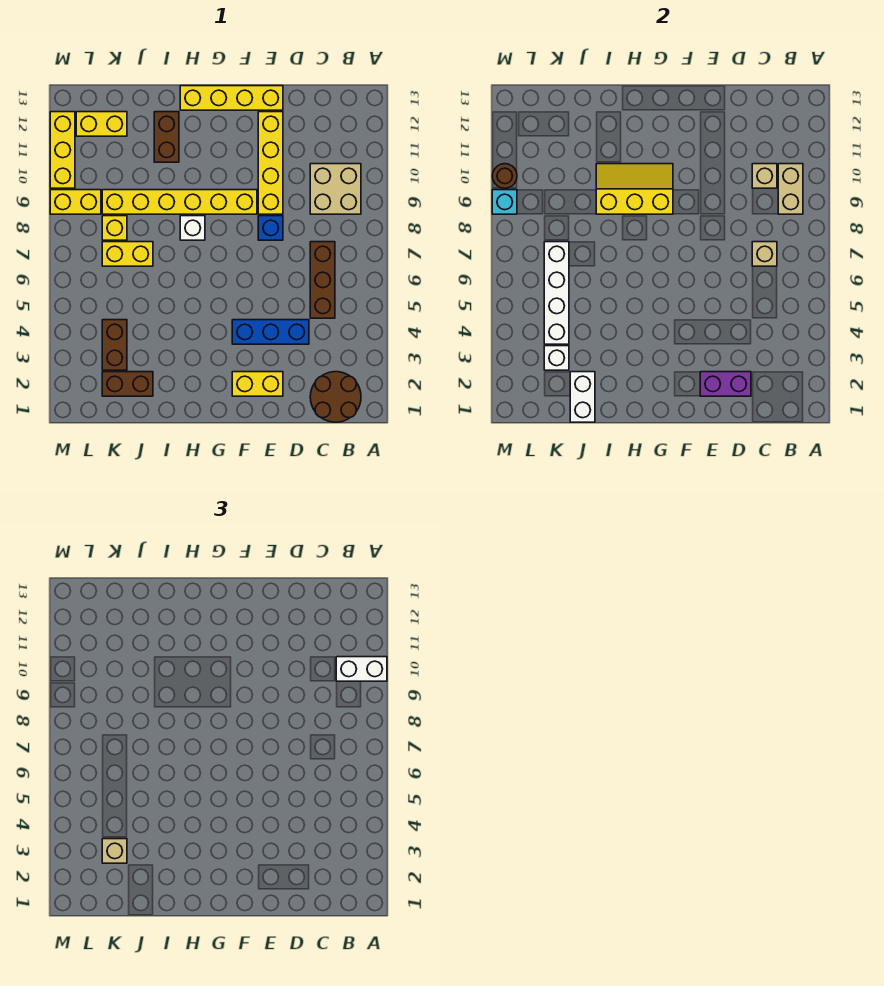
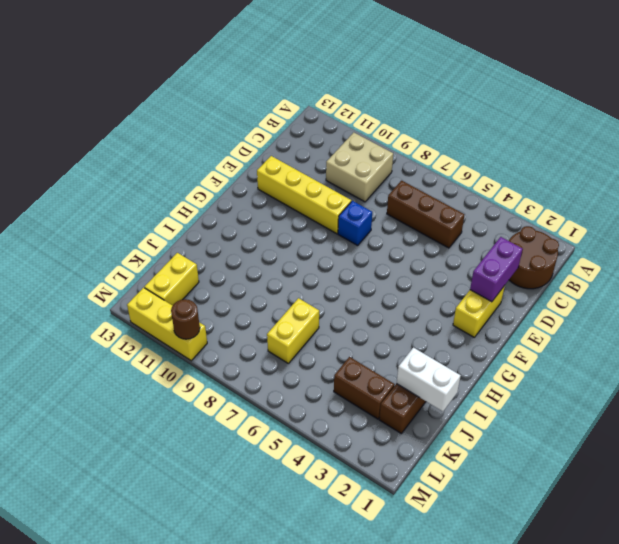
none -> blue brick D4:F4 level 1
none -> yellow brick E13:H13 level 1
none -> yellow brick F9:K9 level 1
none -> white brick H8 level 1

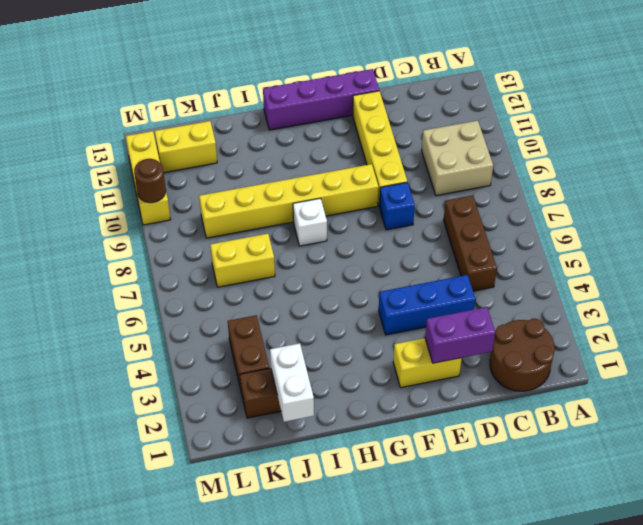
purple brick E13:H13 level 1 -> yellow brick E13:H13 level 1
none -> brown brick I11:I12 level 1
none -> yellow brick K8 level 1
none -> yellow brick L9:M9 level 1
none -> tan brick B9:B10 level 2

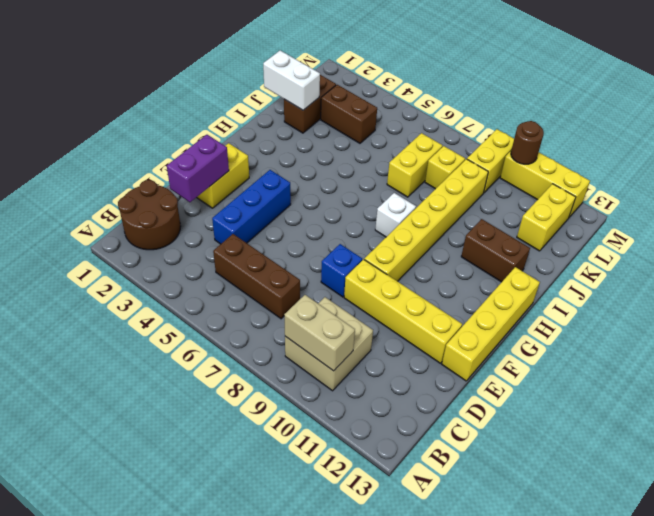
none -> tan brick C7 level 2
none -> tan brick C10 level 2
none -> yellow slope G9:I10 level 2 top 9
none -> white brick K3 level 2

